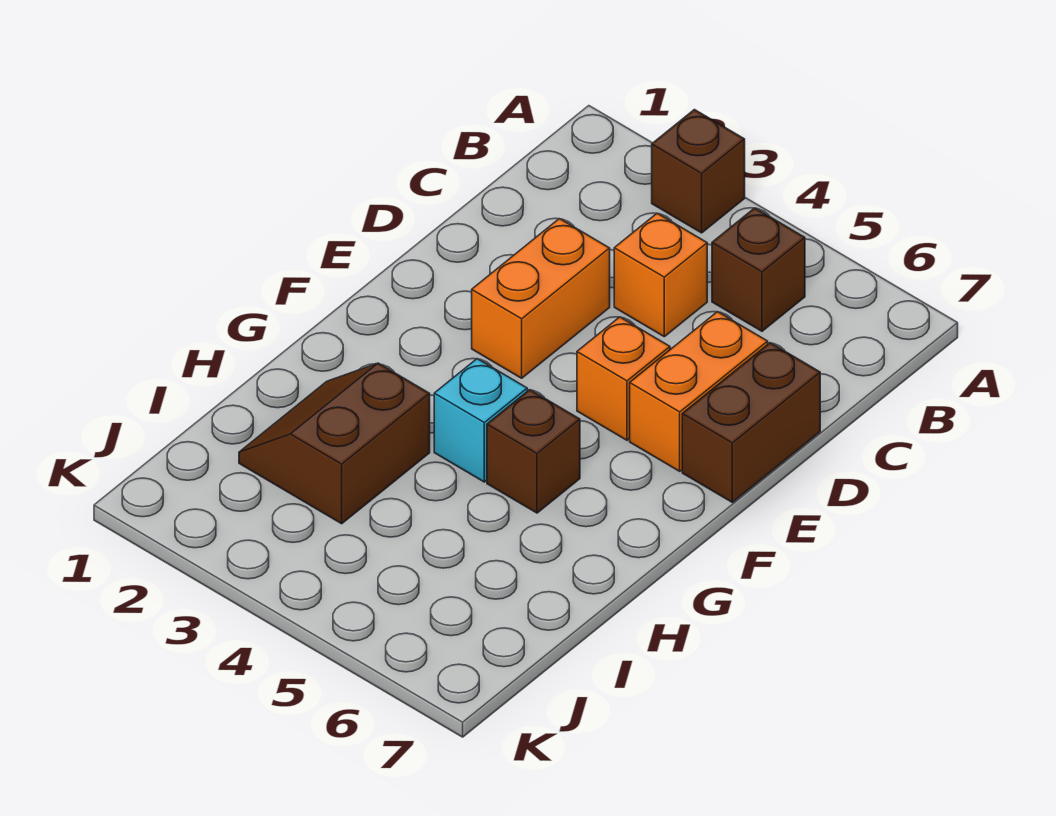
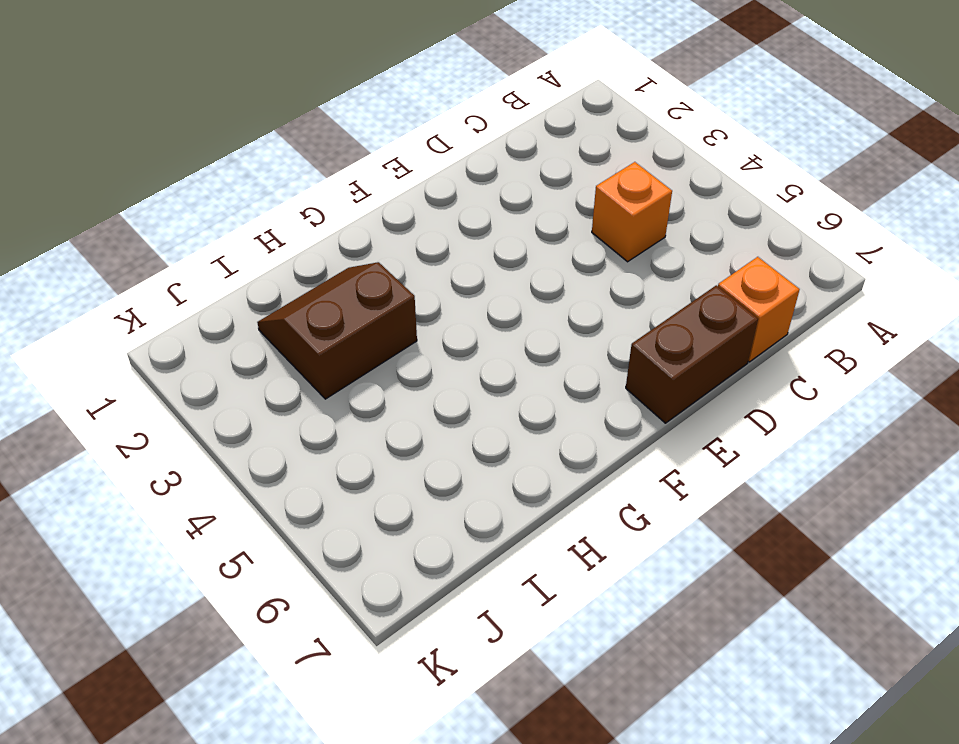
orange brick C7 level 1 -> orange brick E5 level 1
none -> brown brick A3 level 1
none -> brown brick B5 level 1

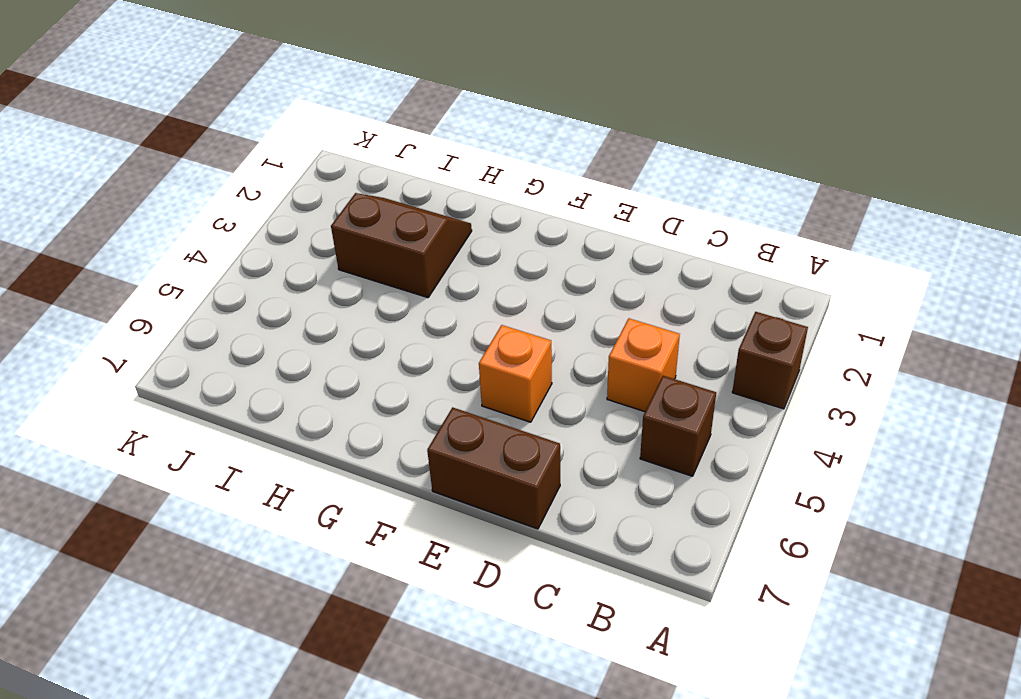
none -> orange brick D3:E3 level 1
none -> orange brick D6:E6 level 1

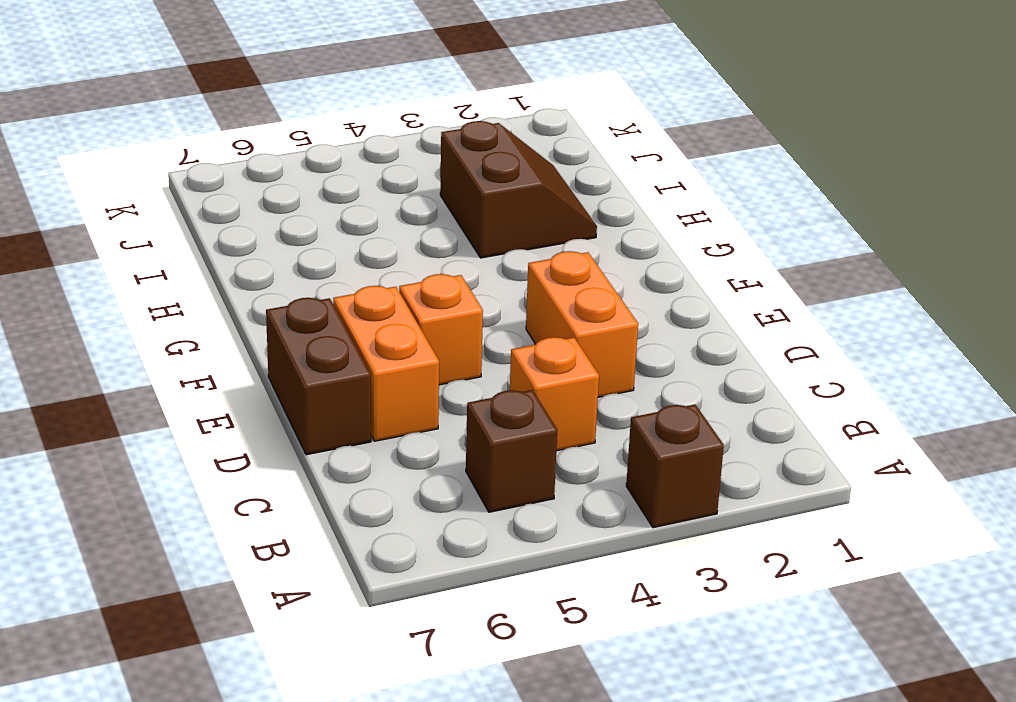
none -> cyan brick G4 level 1
none -> brown brick G5 level 1

